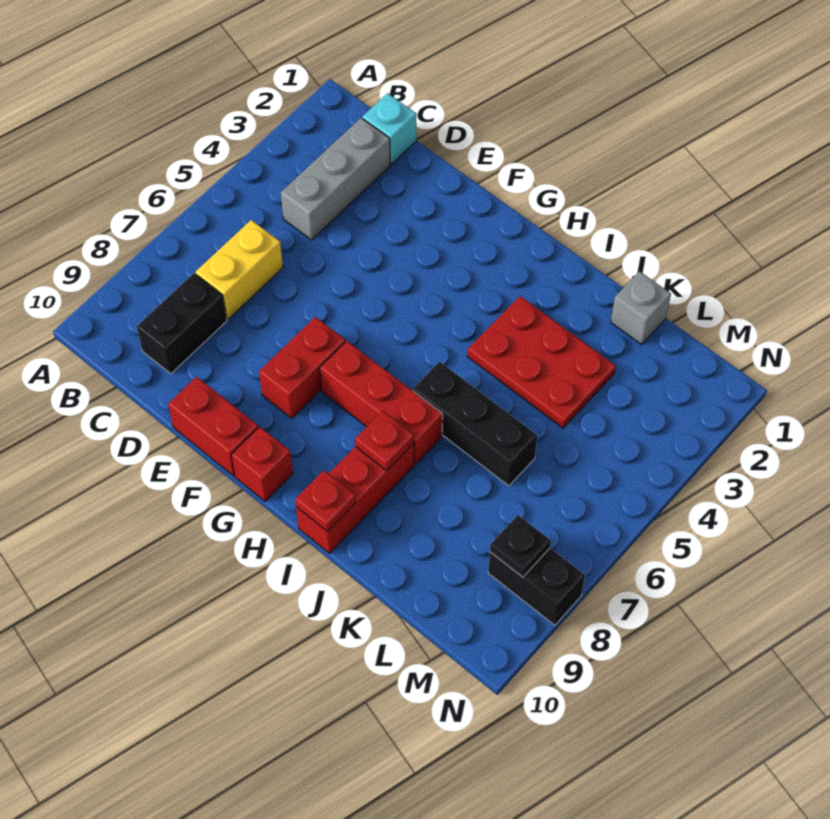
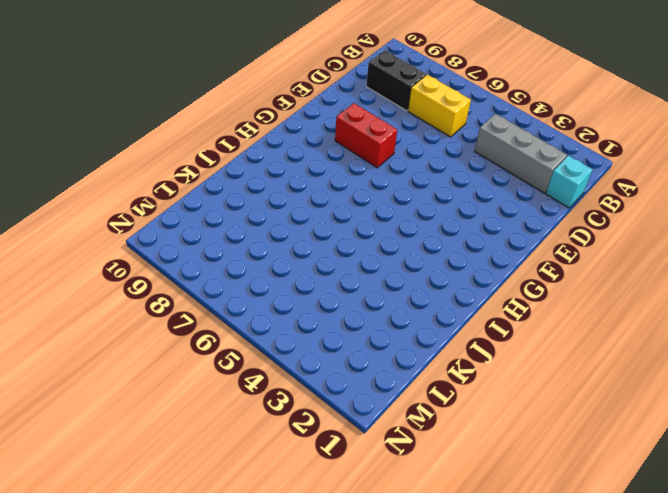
none -> red brick E10:F10 level 1
none -> red brick G7:I7 level 1
none -> red brick G10 level 1

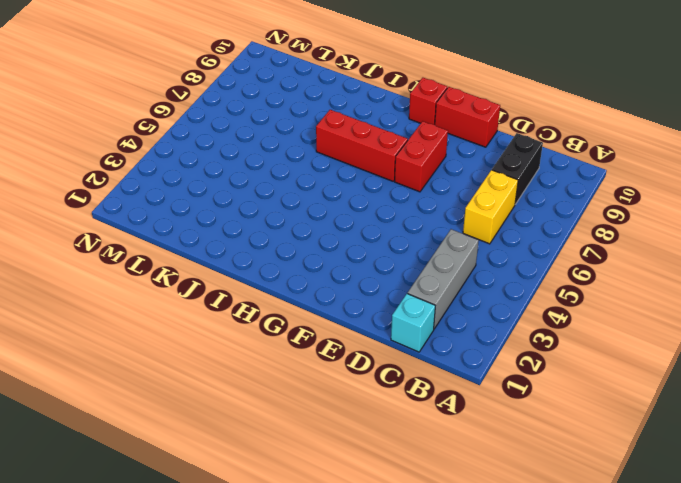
none -> red plate I3:K4 level 1
none -> black brick I6:K6 level 1
none -> red brick I8:I10 level 1

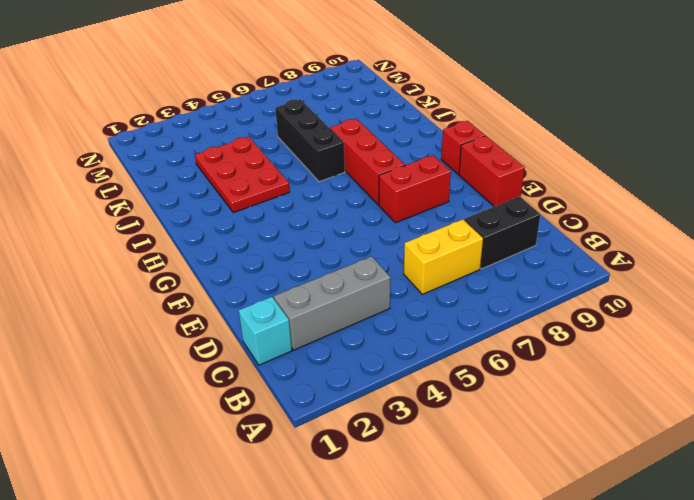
none -> red brick I8:I10 level 1
none -> grey brick K1 level 1
none -> black brick M8:N8 level 1

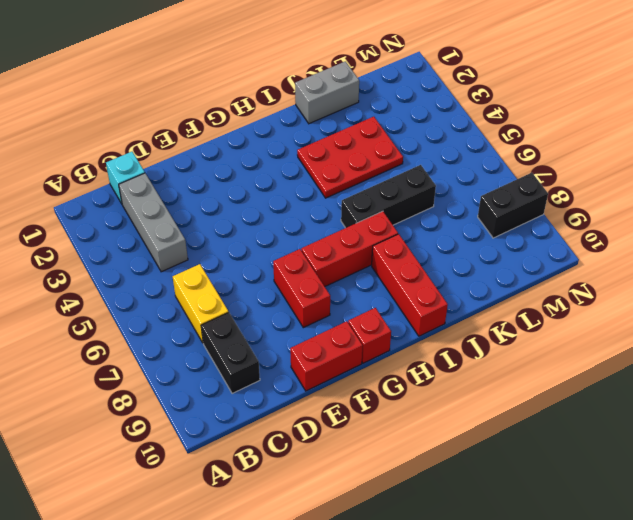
grey brick J1:K1 level 1 -> grey brick K1 level 1
none -> red plate I8 level 2
none -> red plate I10 level 2
none -> black plate M8 level 2

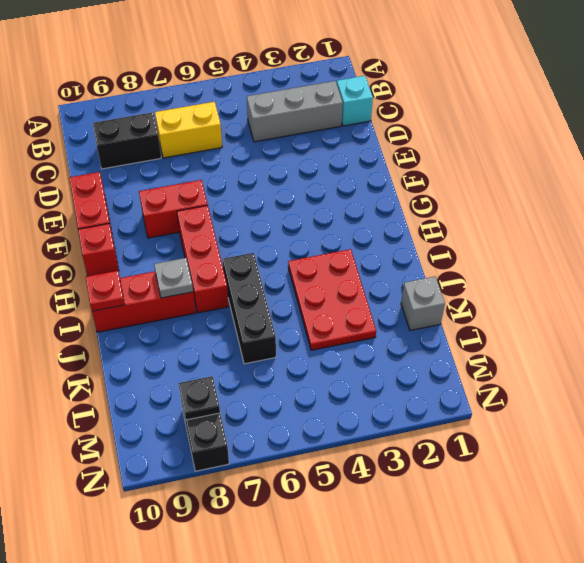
grey plate I8 level 2 -> red plate I8 level 2

